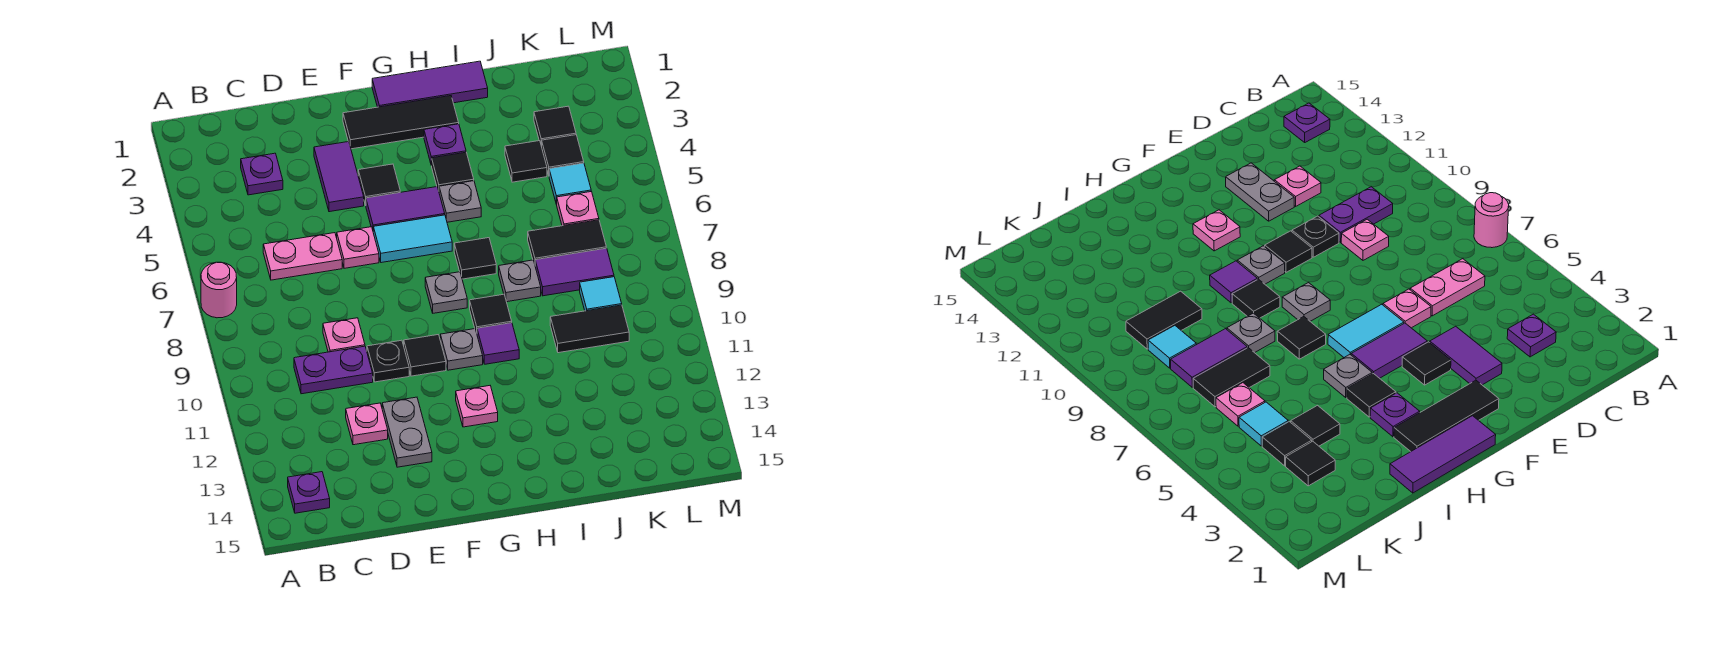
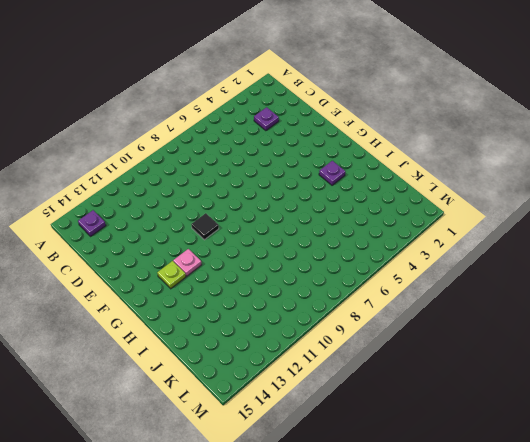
lime plate G13 level 1 -> none
none -> pink round brick A7 level 1
none -> pink plate C6:D6 level 1
none -> purple plate C10:D10 level 1
none -> pink plate D9 level 1

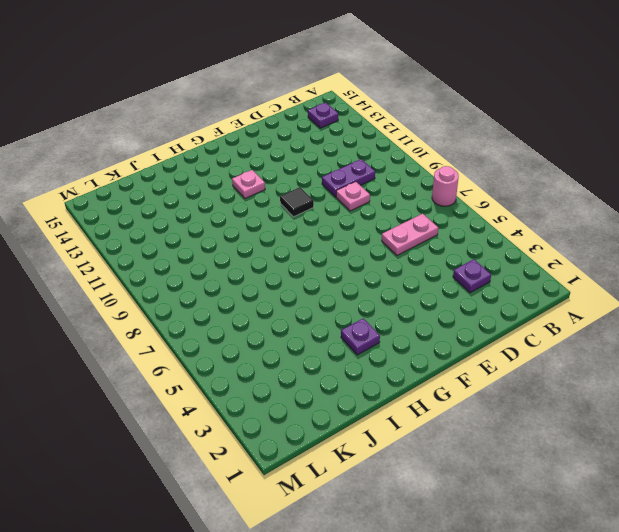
none -> pink plate D12 level 1
none -> purple tile E3:E4 level 1
none -> pink plate E6 level 1
none -> black plate E10 level 1

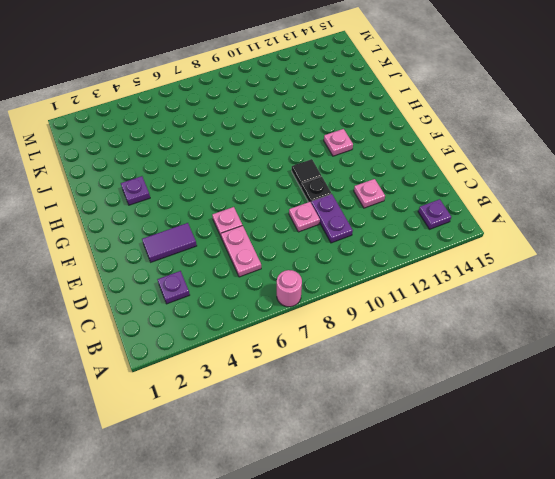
none -> grey plate E12:E13 level 1
none -> black tile F2:H2 level 1
none -> black tile F4 level 1
none -> purple tile F5:G5 level 1

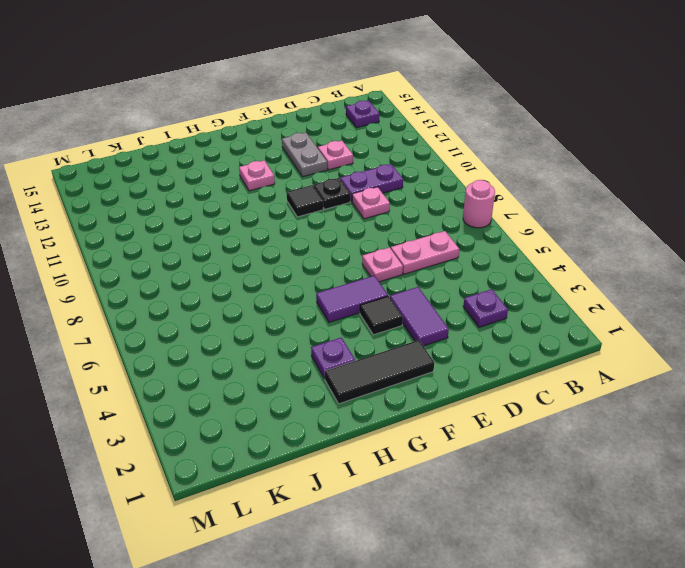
none -> cyan tile F6:G6 level 1
none -> purple tile G1:I1 level 1
none -> grey plate G8 level 1
none -> grey plate G10 level 1

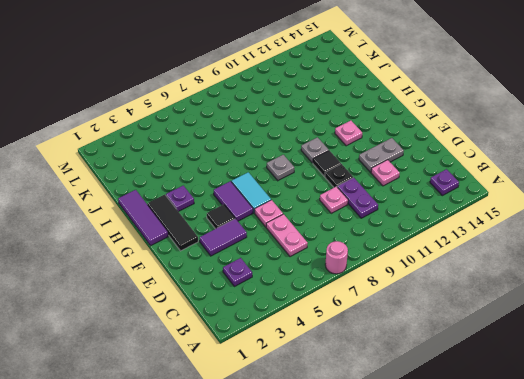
none -> black tile H4 level 1
none -> grey plate H5 level 1
none -> black tile H7 level 1
none -> black tile H9 level 1

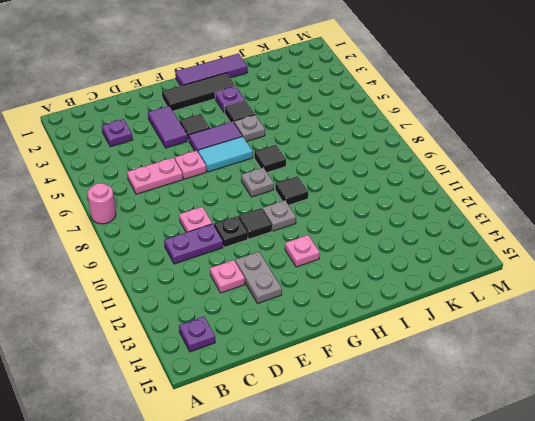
none -> purple tile H10 level 1
none -> grey plate I8 level 1
none -> black tile J4 level 1
none -> black tile J7:K7 level 1

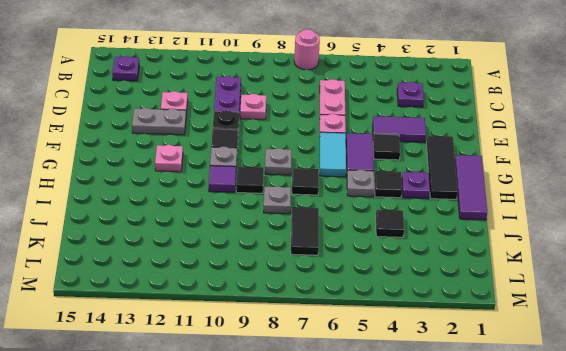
none -> purple tile J8:K8 level 1
none -> black tile J10:K10 level 1
none -> black tile K3 level 1
none -> black tile K4 level 1

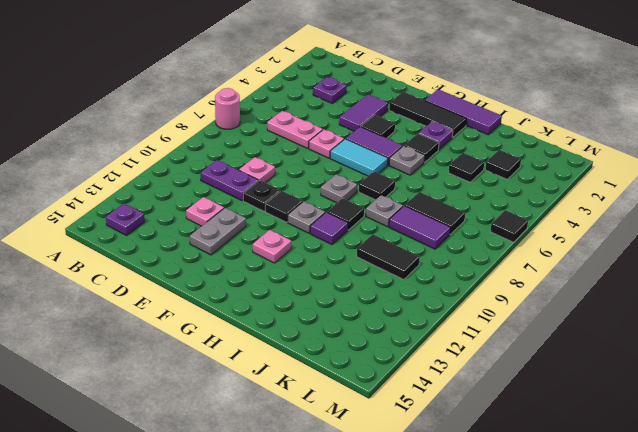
black tile M6 level 1 -> black tile K4 level 1
none -> cyan tile K5 level 1
none -> pink plate K6 level 1
none -> cyan tile K9 level 1

